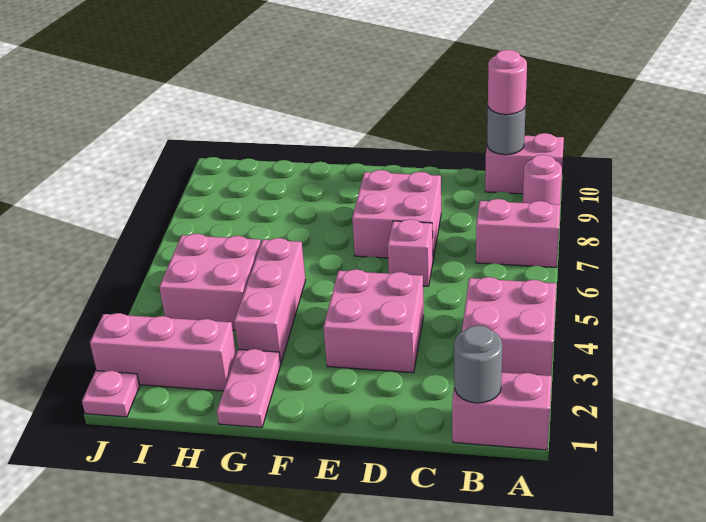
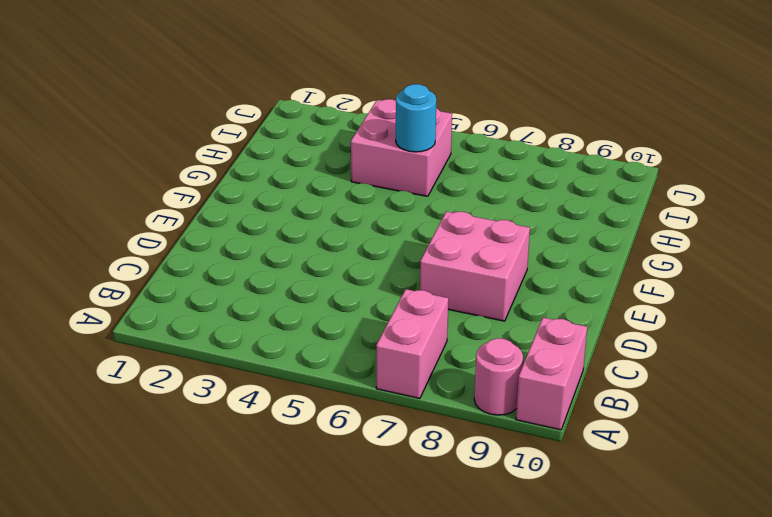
cyan round brick H5 level 2 -> none
none -> pink brick A1:B1 level 1
none -> pink brick A3:B4 level 1
none -> pink brick D3:E4 level 1

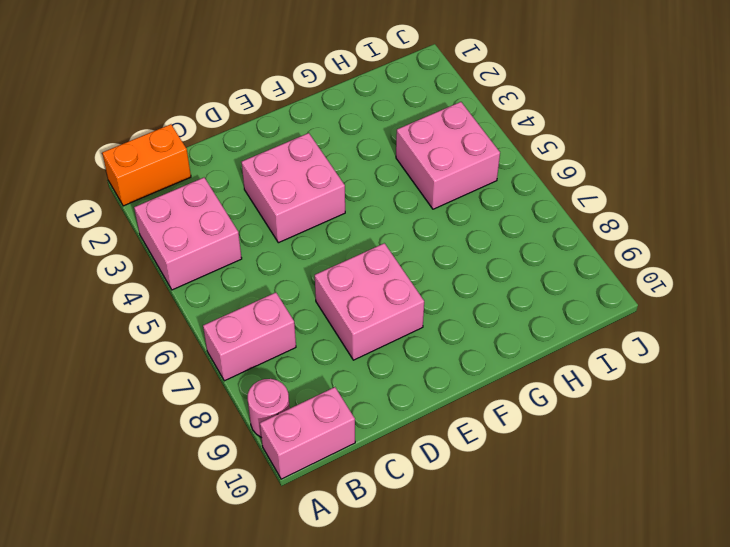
orange brick A1:B1 level 1 -> pink brick A1:B1 level 1
none -> pink brick D6 level 1
none -> pink plate G1:G2 level 1
none -> pink brick G3:G5 level 1

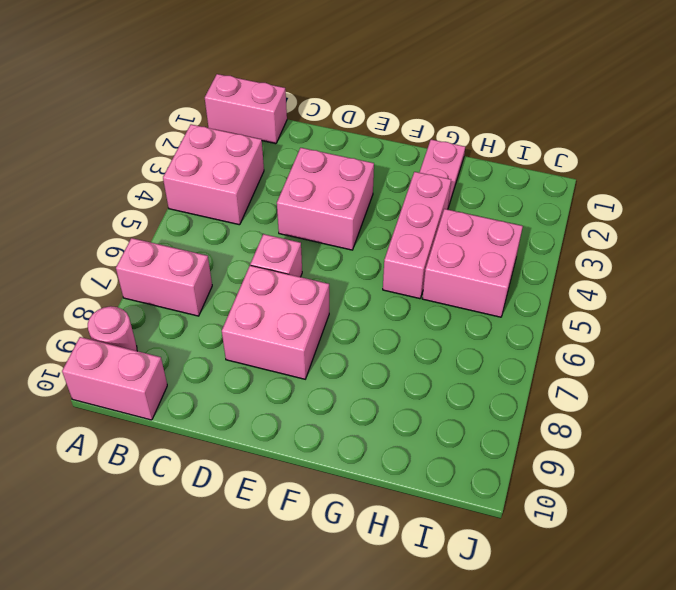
none -> pink brick H2:J2 level 1
none -> pink plate J1 level 1
none -> grey round brick B1 level 2

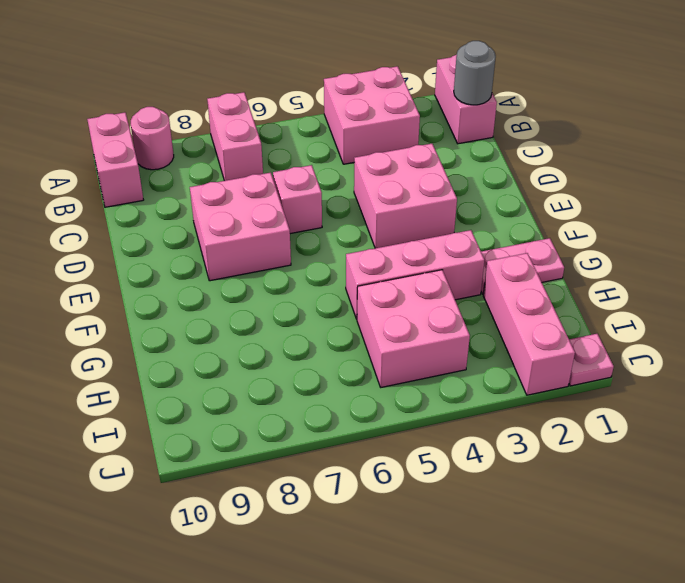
none -> grey round brick B10 level 2
none -> pink round brick B10 level 3

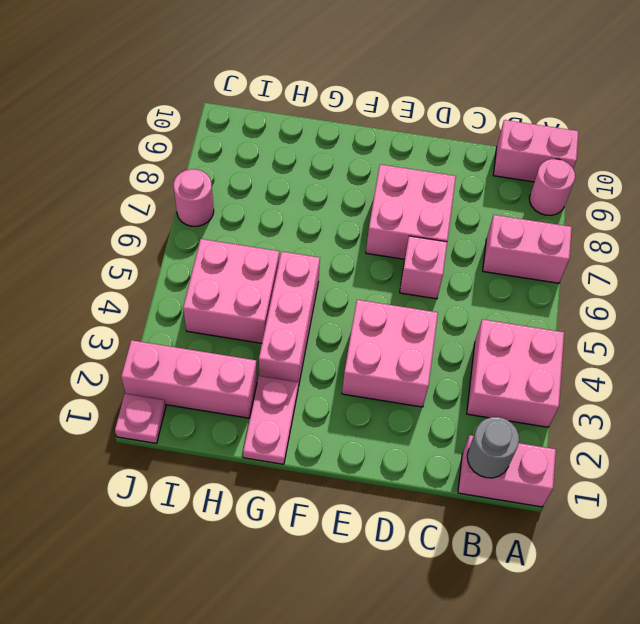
pink round brick J7 level 1 -> pink round brick B10 level 3
none -> grey round brick B10 level 2

